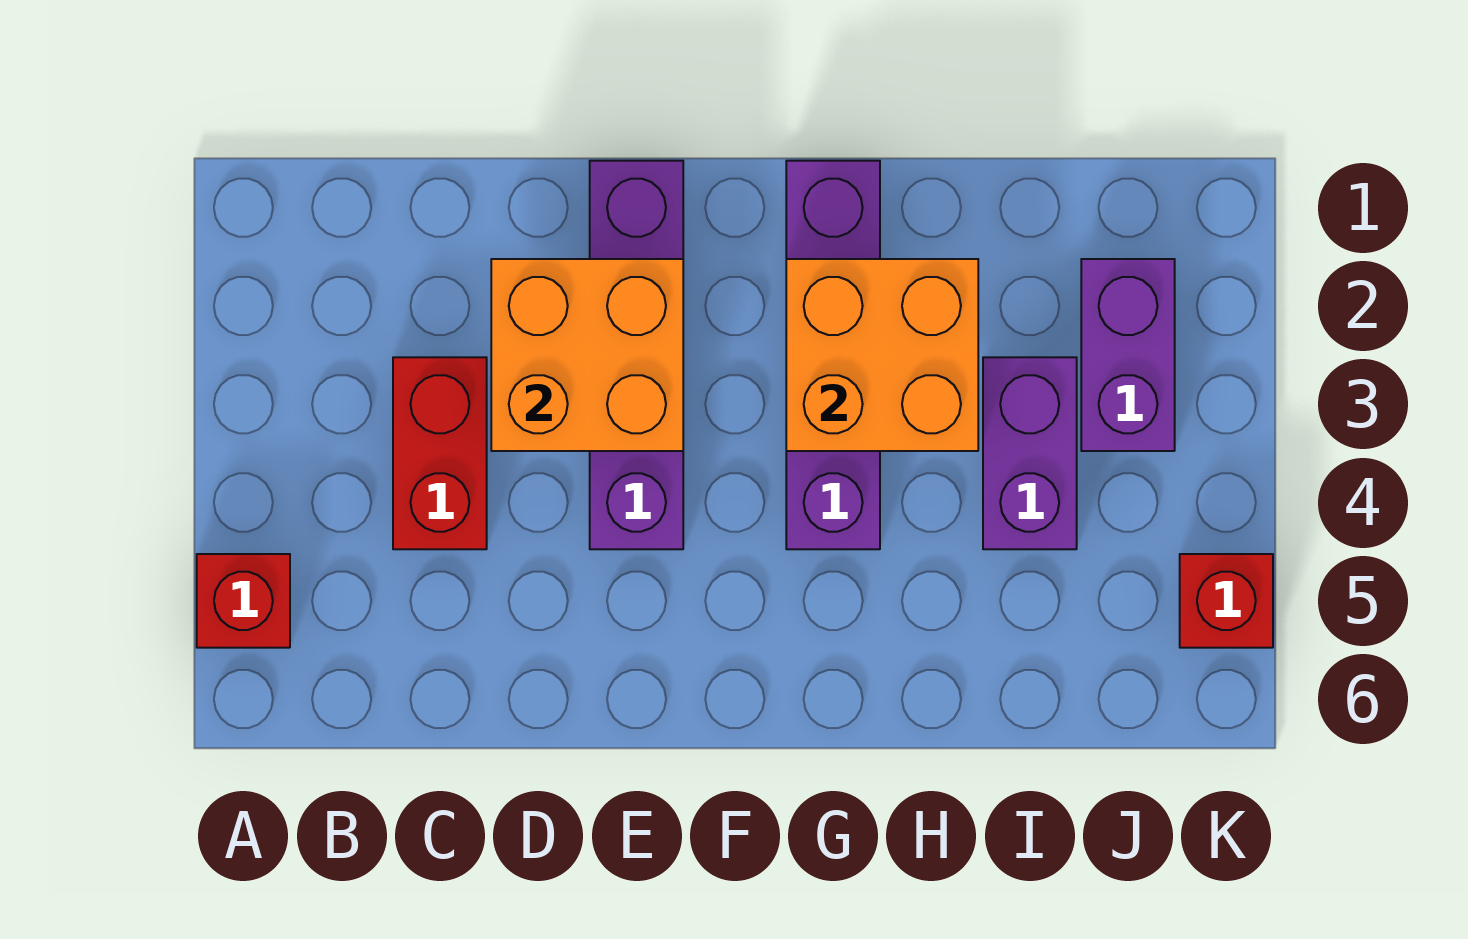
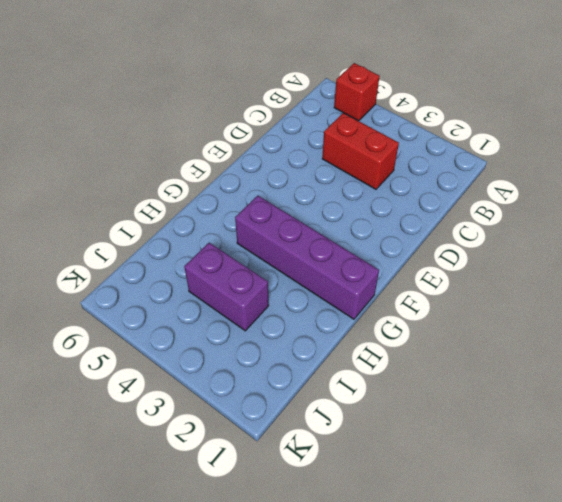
none -> purple brick E1:E4 level 1
none -> purple brick J2:J3 level 1

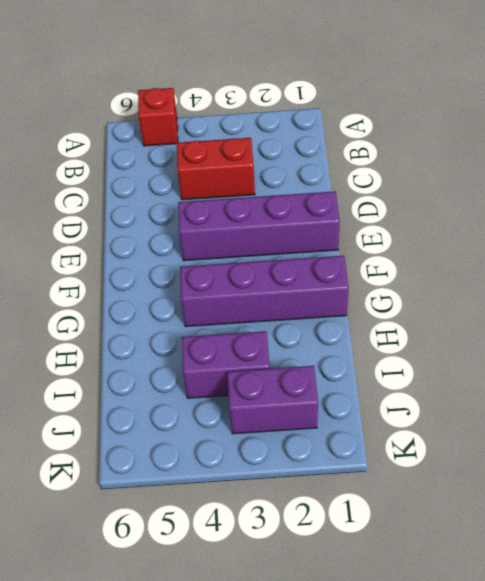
none -> red brick K5 level 1
none -> orange brick D2:E3 level 2

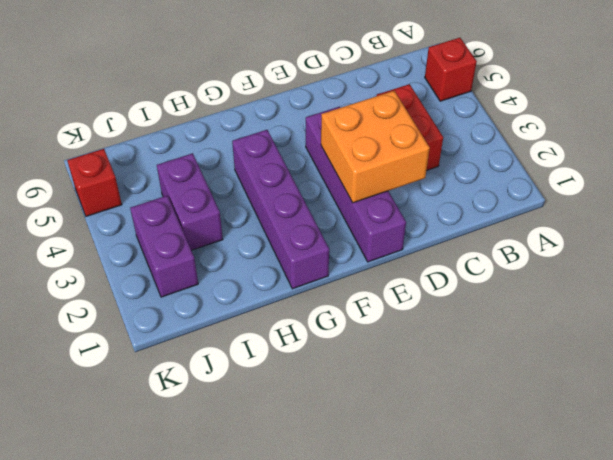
none -> orange brick G2:H3 level 2

